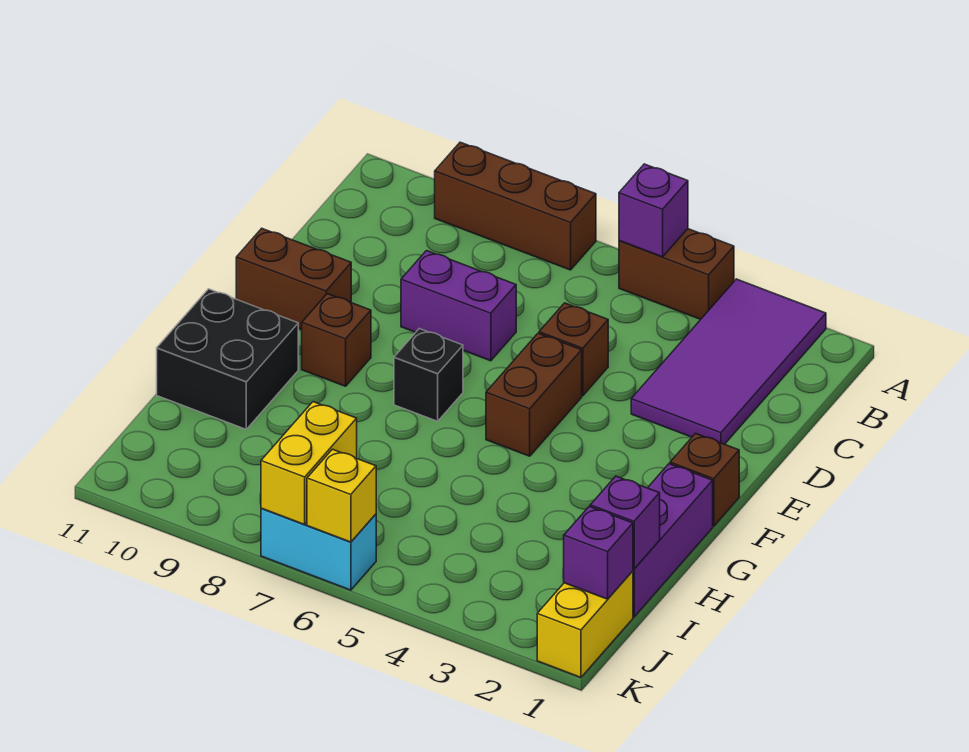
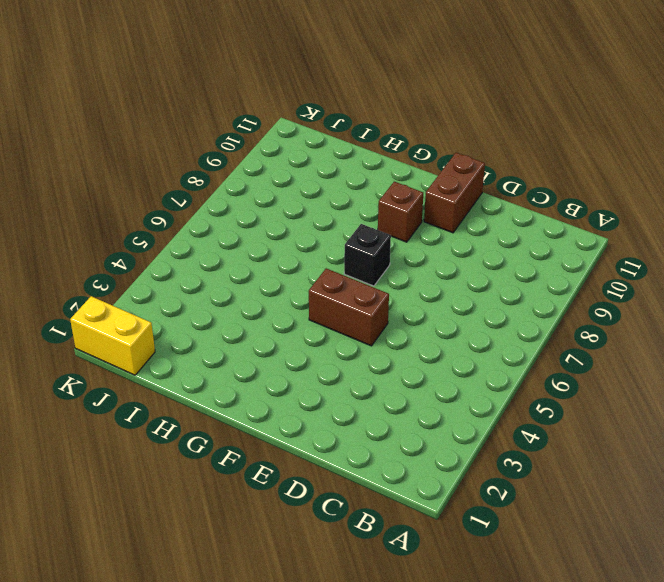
none -> purple tile A2:D3 level 1
none -> brown brick A4:A5 level 1
none -> brown brick A7:A9 level 1

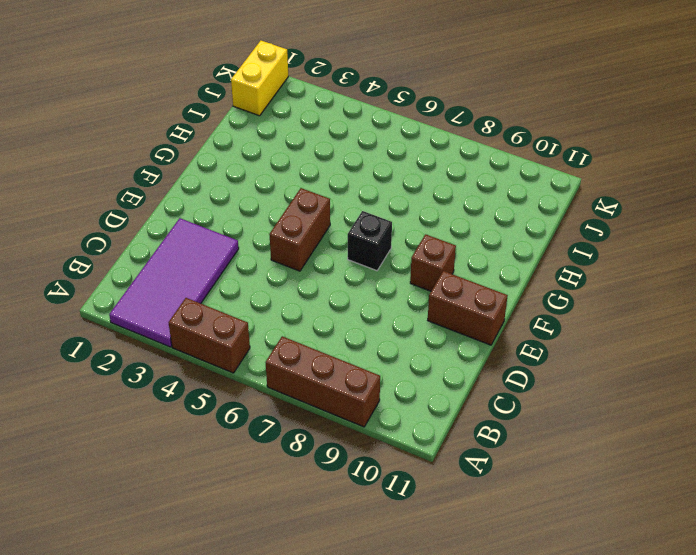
none -> brown brick D5 level 1
none -> purple brick D7:D8 level 1
none -> brown brick F1 level 1

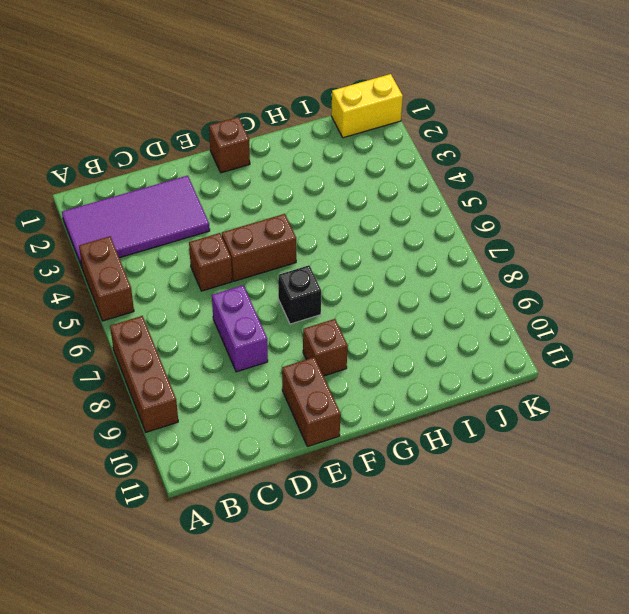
none -> purple brick G1:I1 level 1
none -> black brick G10:H11 level 1
none -> cyan brick K6:K7 level 1

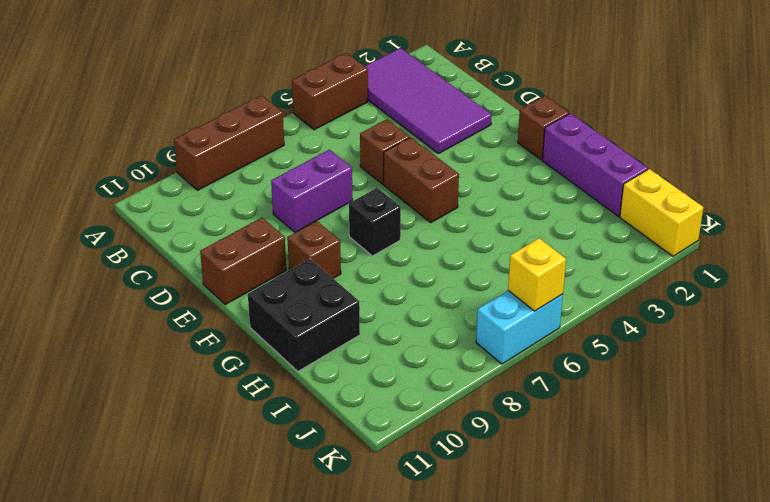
none -> purple brick A5 level 2
none -> purple brick I1 level 2
none -> purple brick J1 level 2

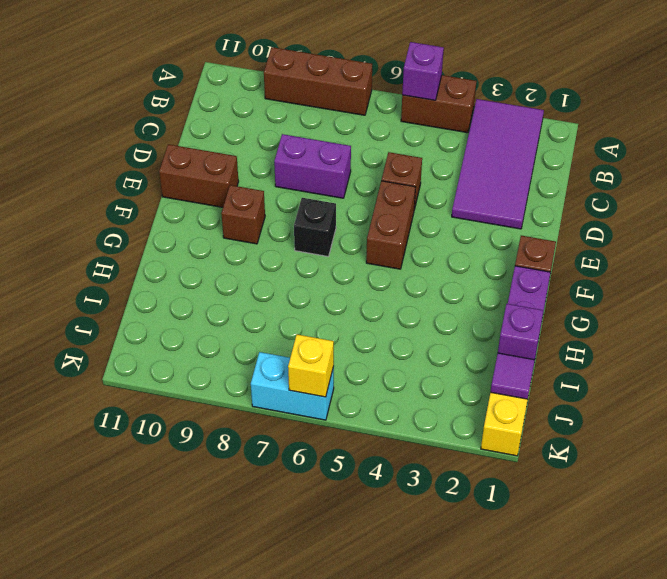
purple tile J1 level 2 -> purple brick J1 level 2
none -> black brick G10:H11 level 1
none -> yellow brick J7:K7 level 2

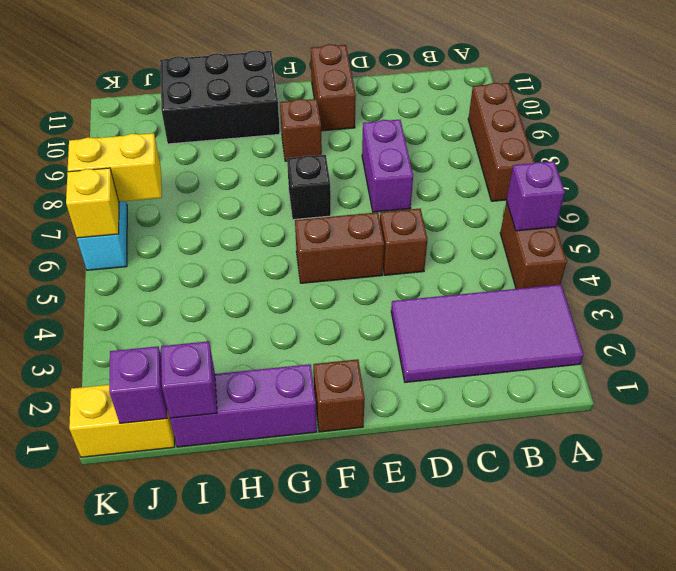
black brick G10:I11 level 1 -> black brick G10:H11 level 1

